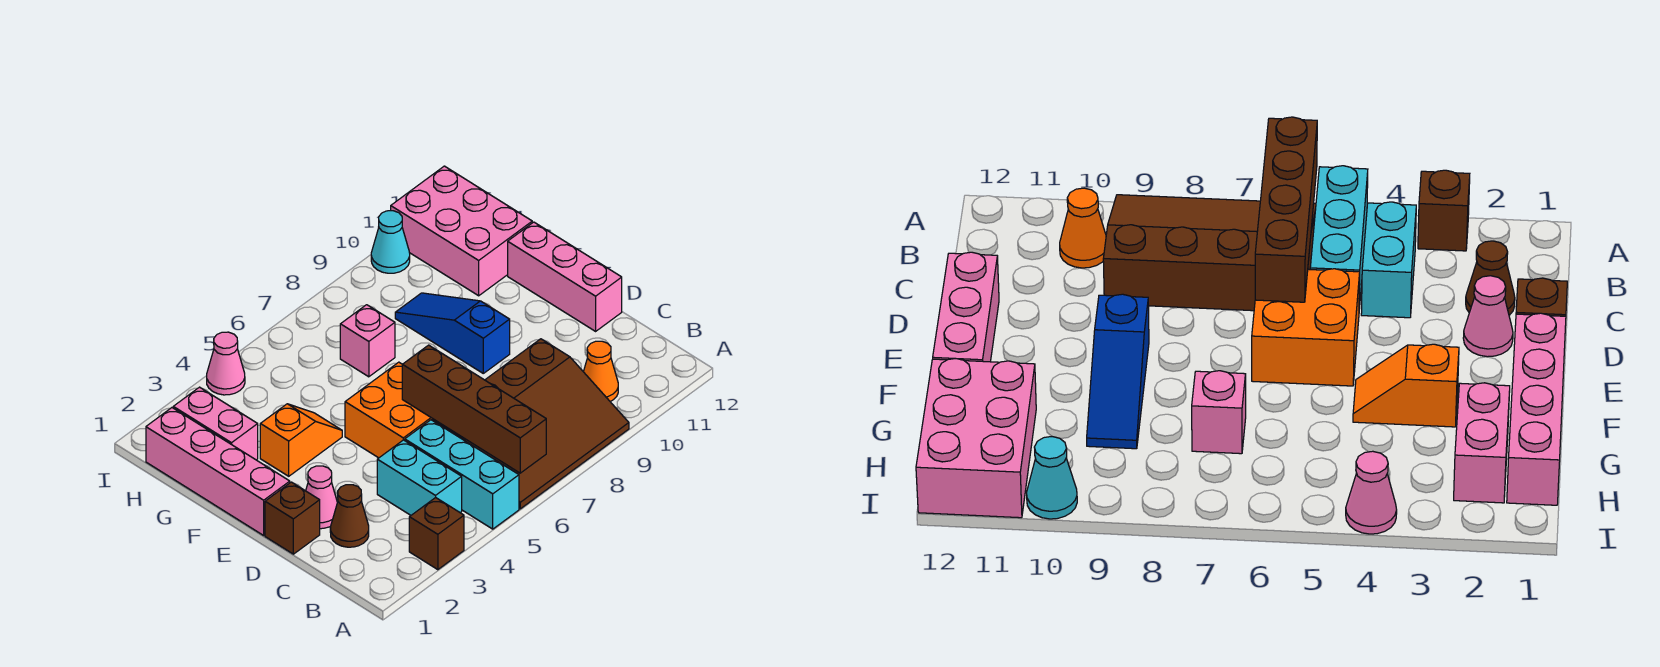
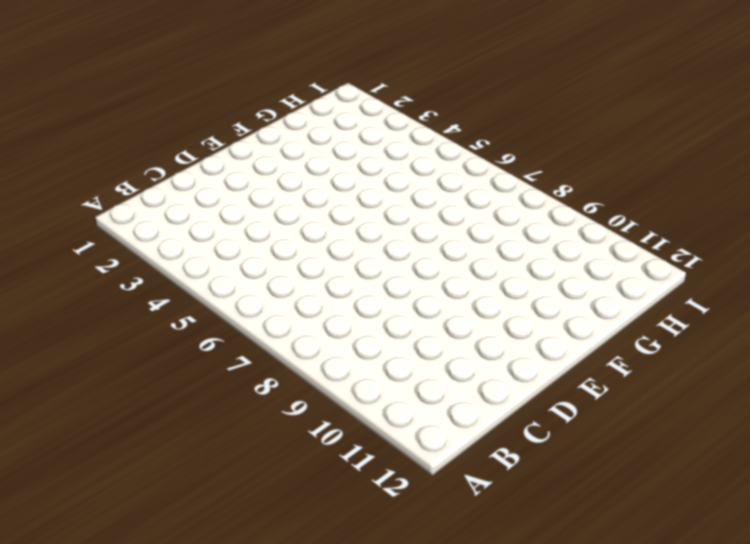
none -> brown brick A3 level 1
none -> cyan brick A5:C5 level 1
none -> brown slope A6:C9 level 1 top C

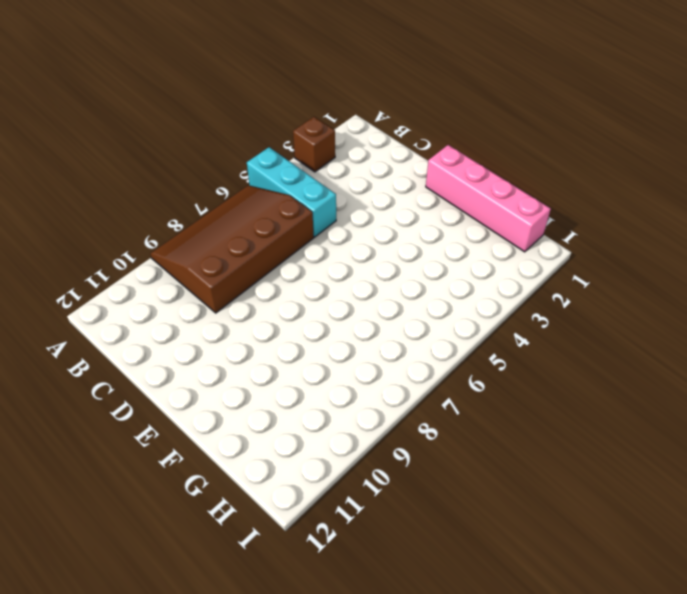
none -> cyan brick B4:C4 level 1
none -> orange cone B10 level 1
none -> brown cone C2 level 1

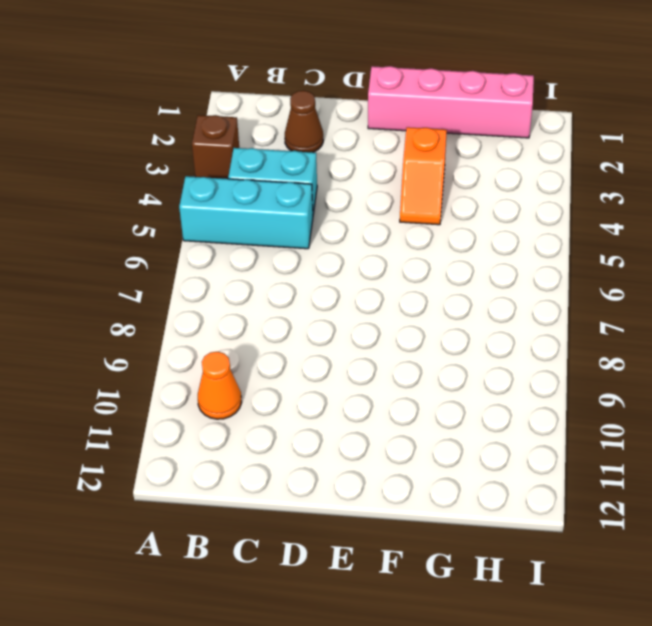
none -> brown slope A6:C9 level 1 top C
none -> brown brick D1 level 1
none -> pink cone D2 level 1

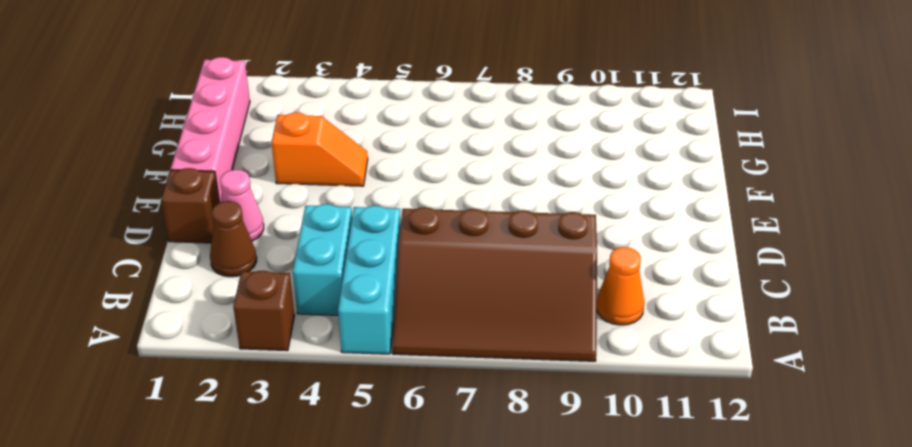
none -> orange brick D5:E6 level 1
none -> pink brick D12:F12 level 1
none -> blue slope E9:G9 level 1 top E

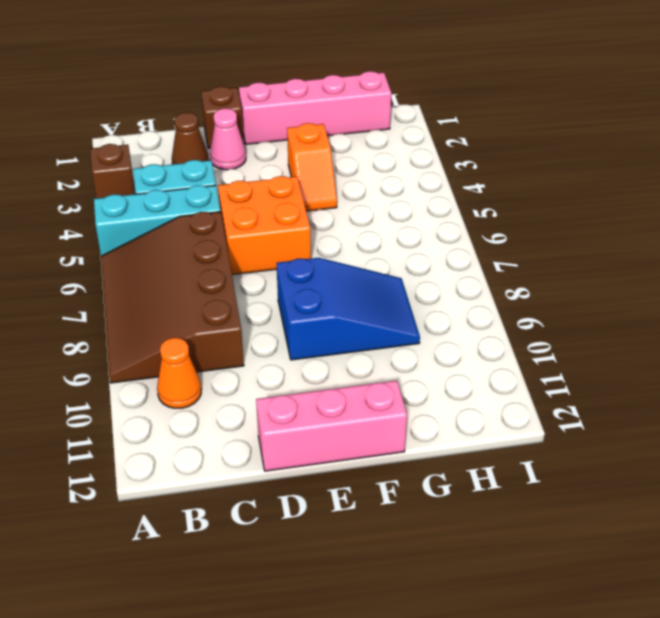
blue slope E8:G9 level 1 top E -> blue slope E9:G9 level 1 top E
none -> pink brick G2:H2 level 1
none -> pink brick G7 level 1
none -> pink brick G11:I12 level 1

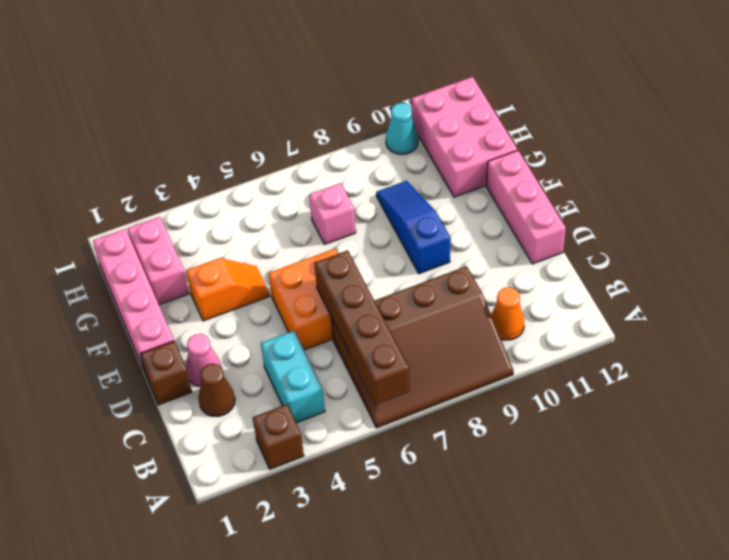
none -> cyan brick A5:C5 level 1
none -> pink cone I4 level 1

